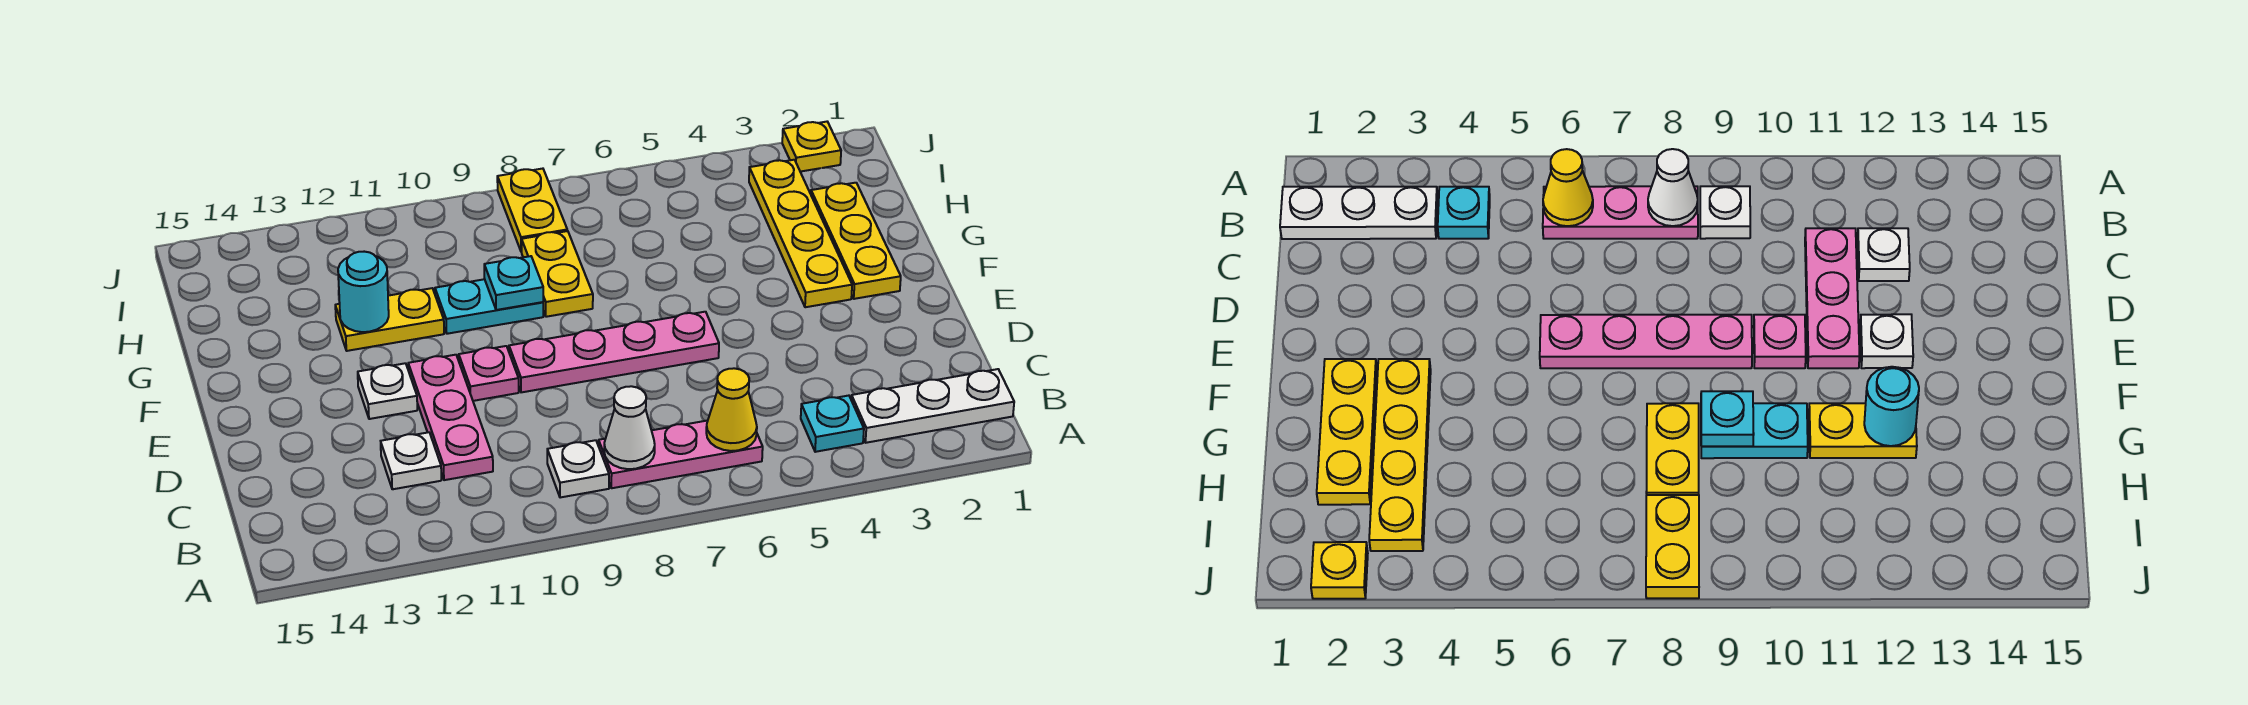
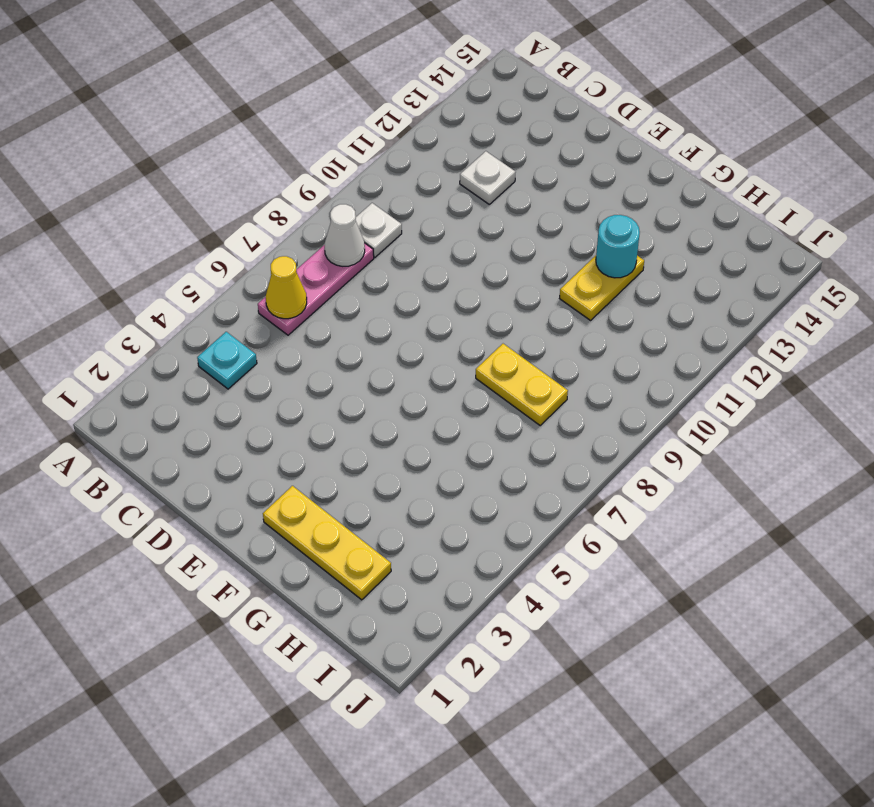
none -> white plate B1:B3 level 1
none -> pink plate C11:E11 level 1
none -> pink plate E6:E9 level 1

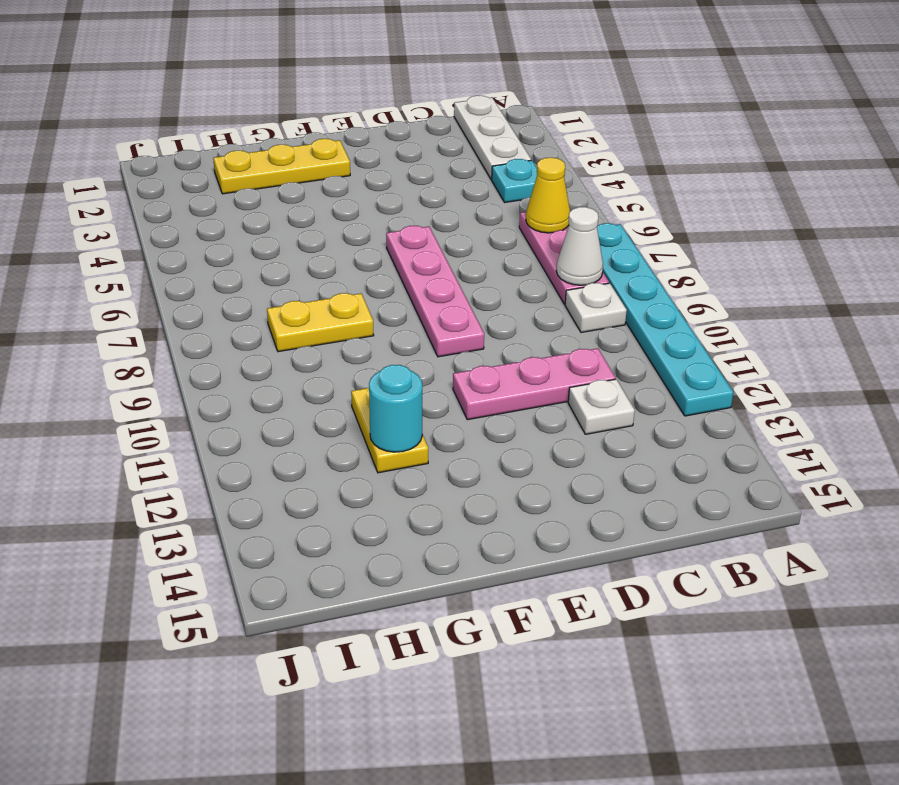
cyan plate A7:A12 level 1 -> none
none -> pink plate E10 level 1
none -> white plate E12 level 1
none -> yellow plate F3:I3 level 1

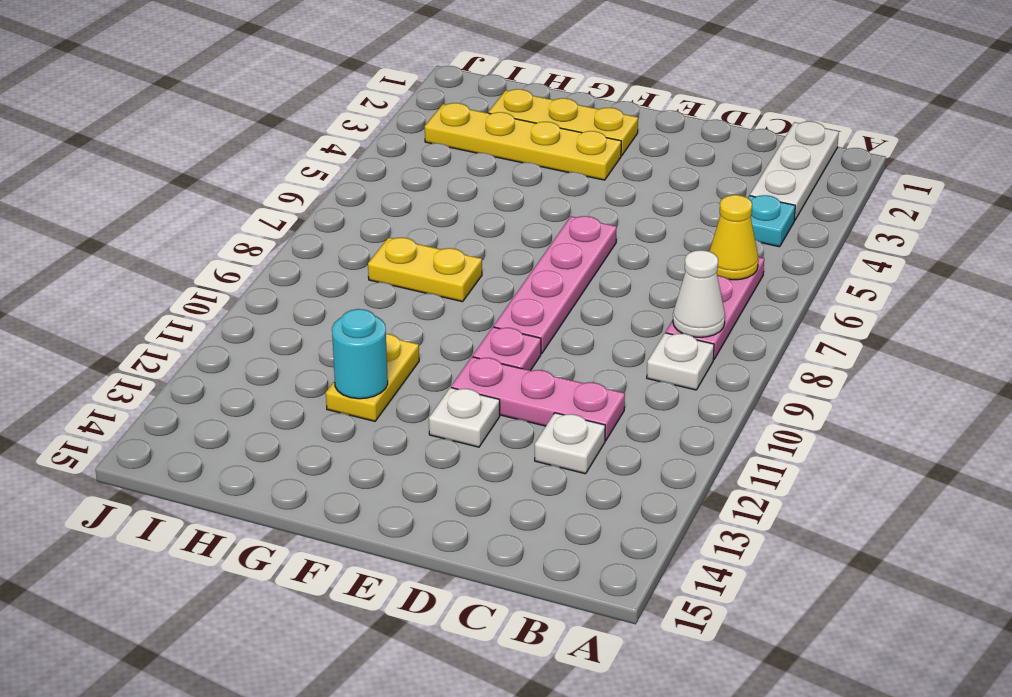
none -> cyan plate G9:G10 level 1
none -> yellow plate I8:J8 level 1
none -> yellow plate J2 level 1

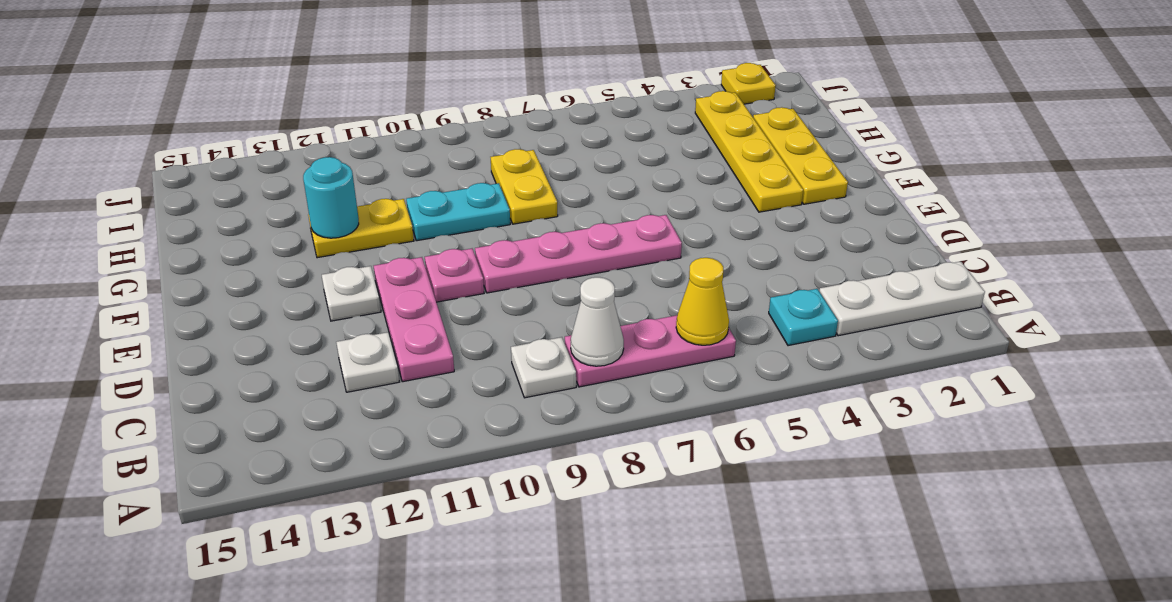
none -> yellow plate I8:J8 level 1
none -> cyan plate G9 level 2

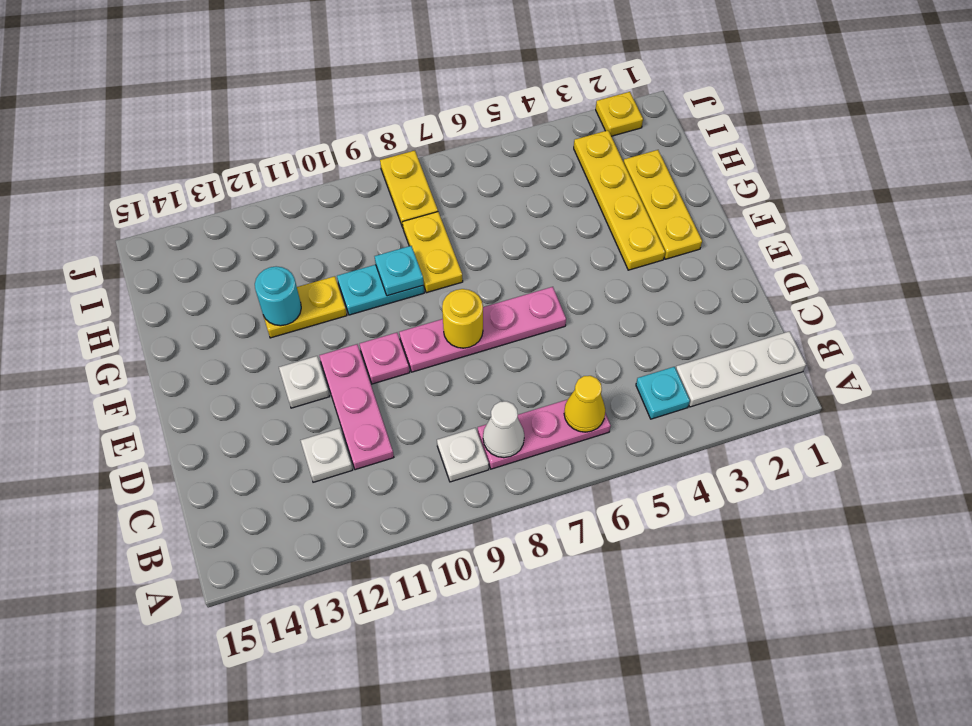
yellow round brick E8 level 2 -> none

